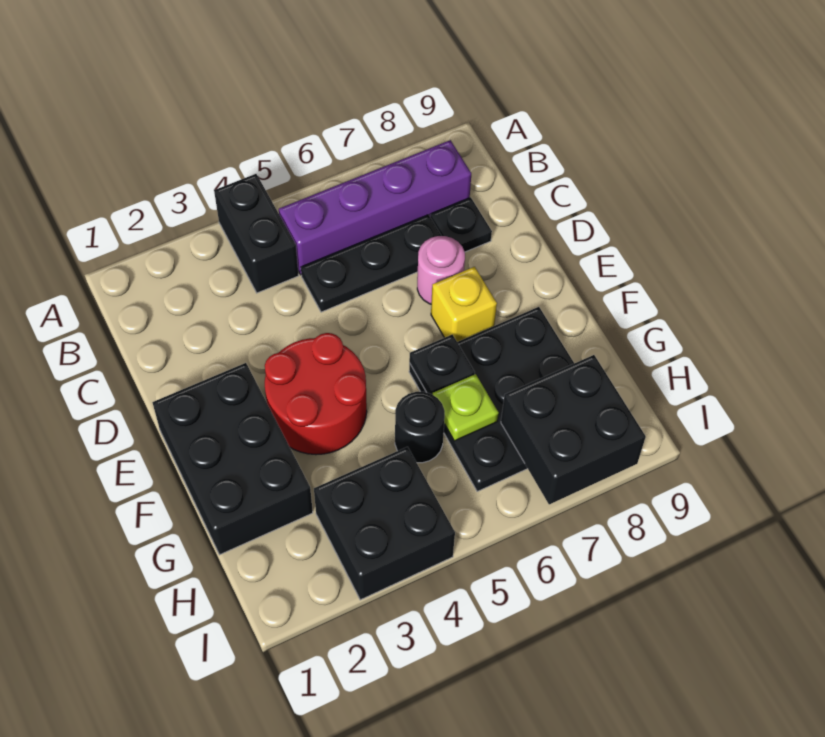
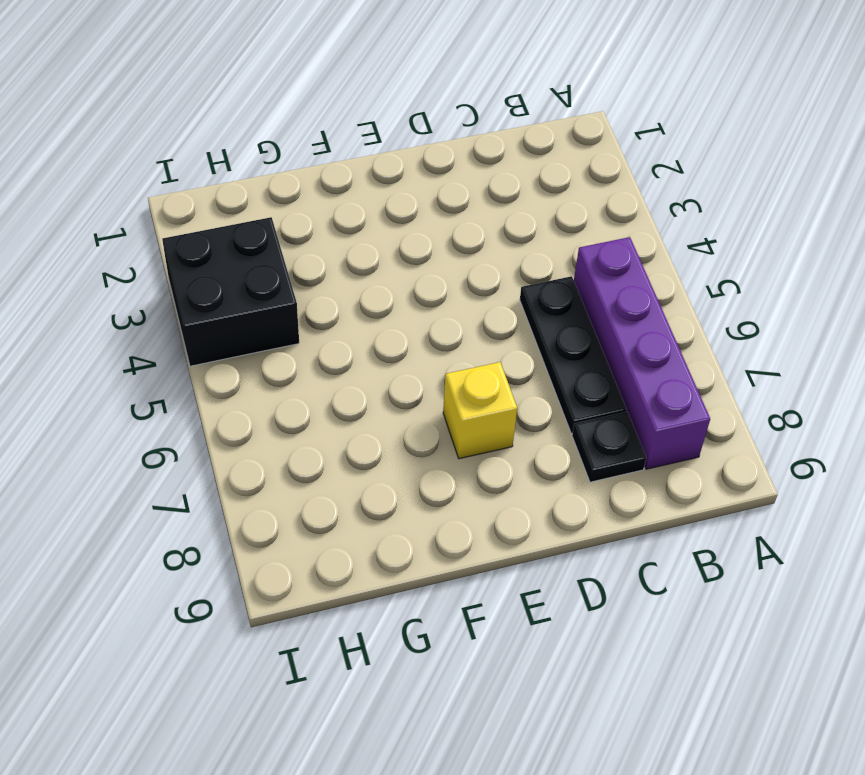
none -> black brick A4:B4 level 1
none -> pink round brick D7 level 1
none -> black brick E1:G2 level 1

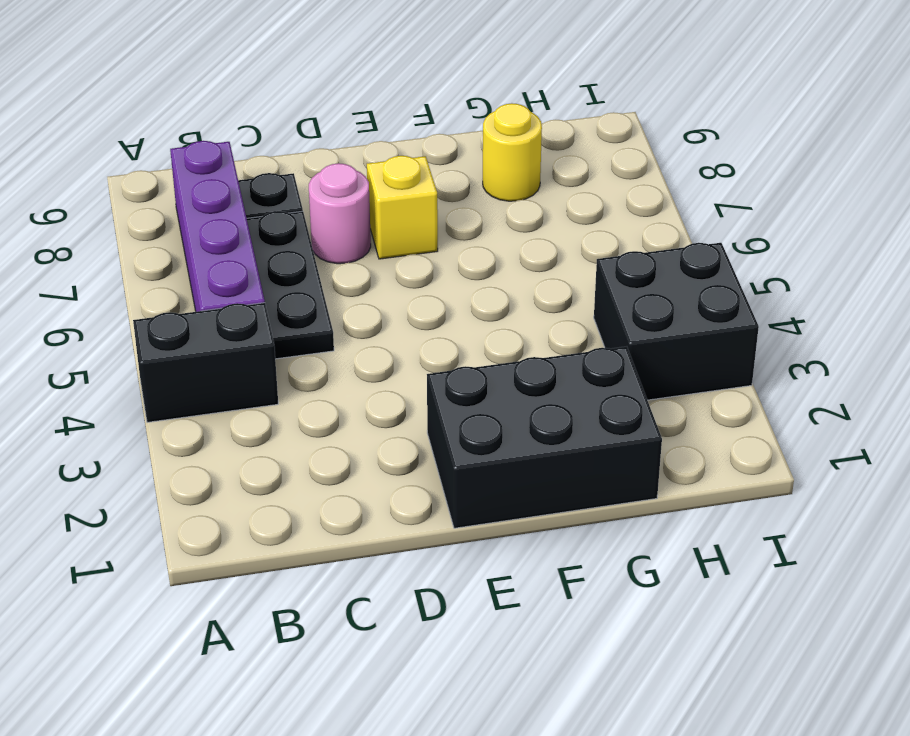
yellow round brick G8 level 1 -> black plate F6:H8 level 1
none -> red round brick E3:F4 level 1
none -> black round brick G5 level 1
none -> black plate F6 level 2

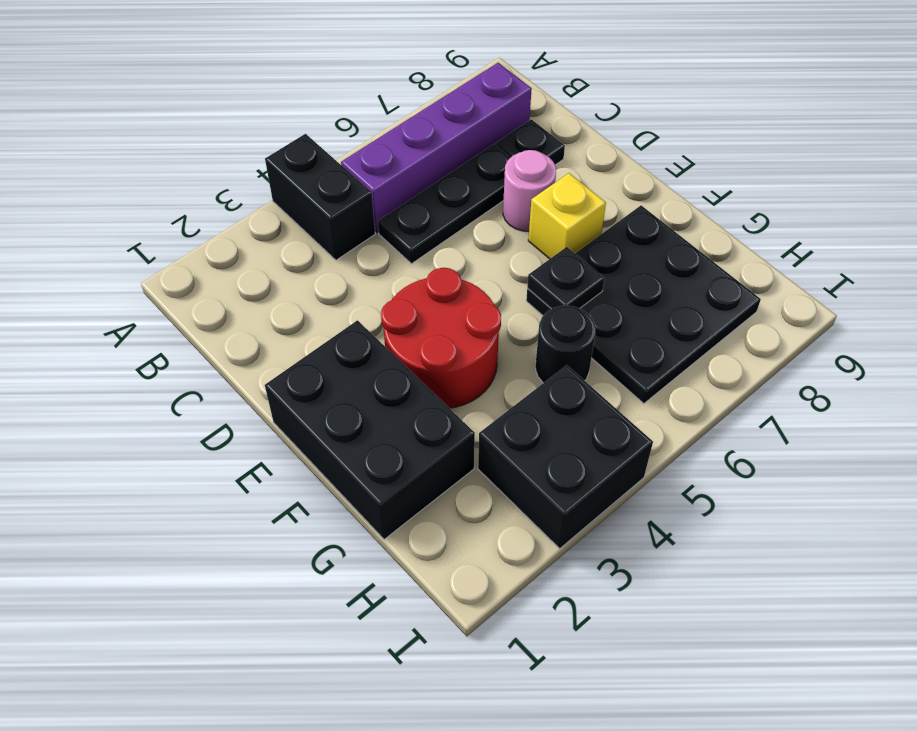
none -> lime plate G6 level 2
none -> black brick H7:I8 level 2

